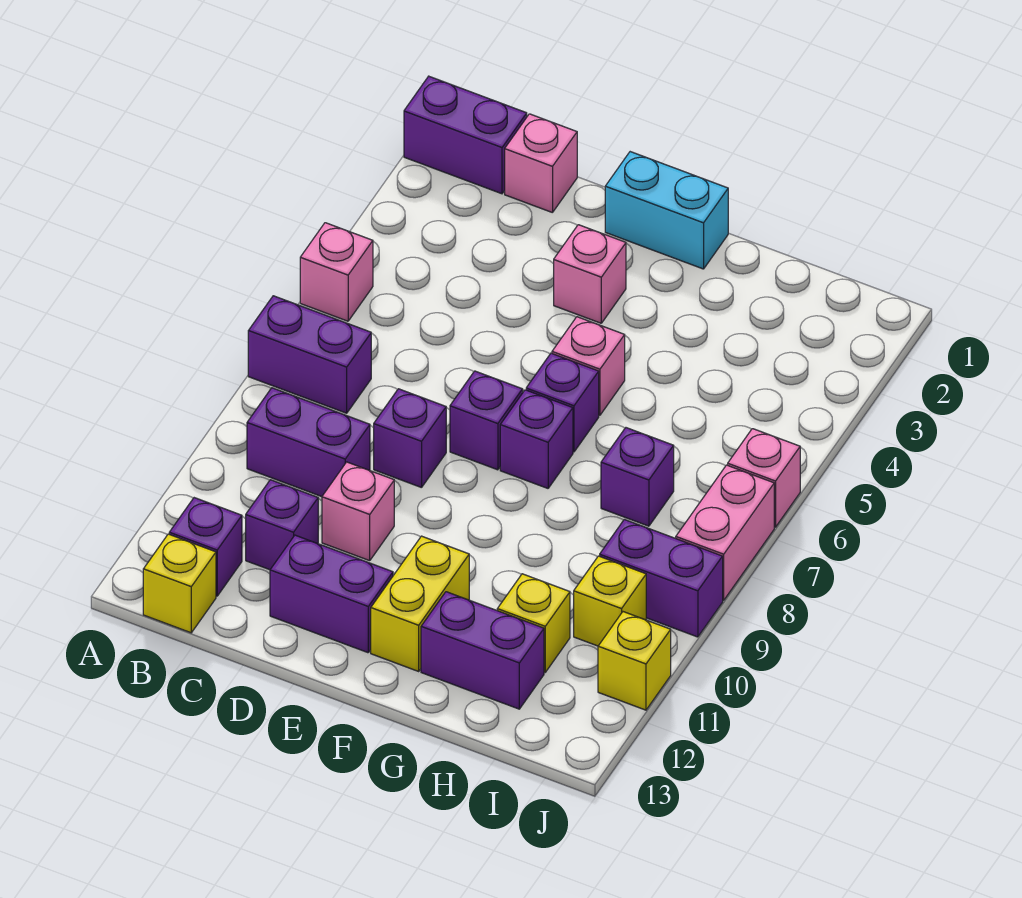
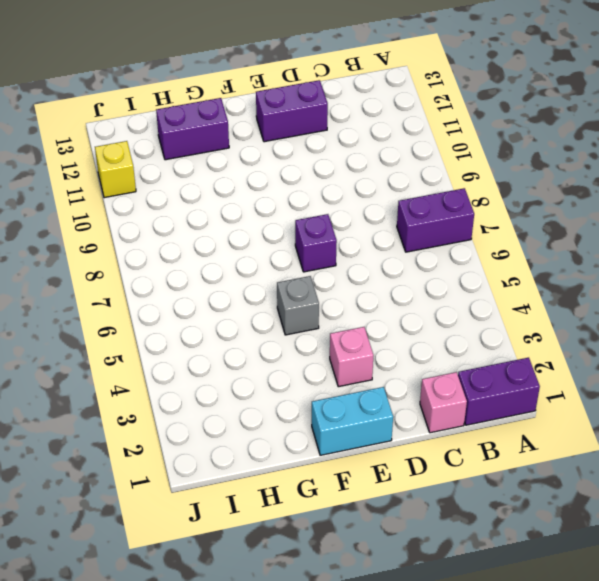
grey brick F5 level 1 -> pink brick F5 level 1
none -> pink brick A5 level 1
none -> purple brick B9:C9 level 1
none -> purple brick B12 level 1

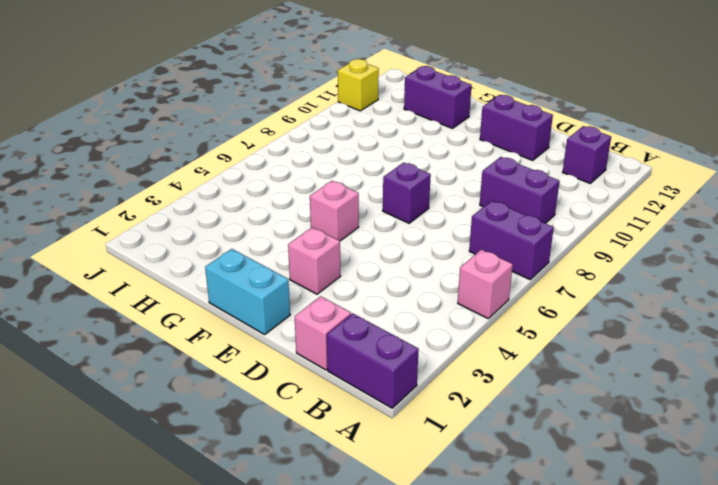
none -> yellow brick B13 level 1
none -> purple brick C11 level 1
none -> purple brick D8 level 1

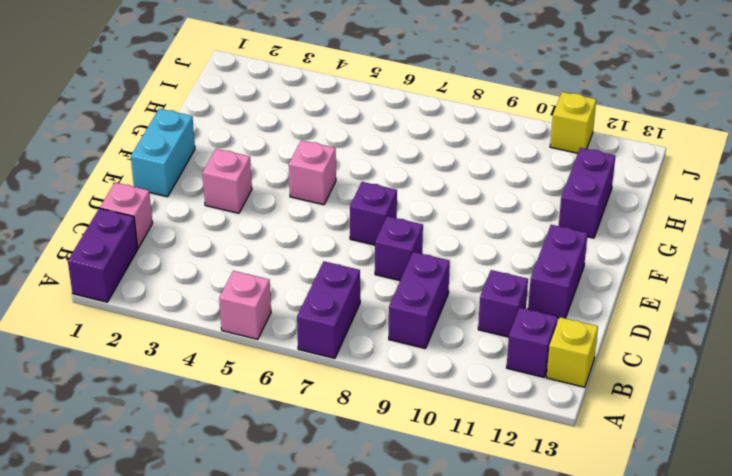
none -> pink brick D10 level 1
none -> purple brick F6 level 1
none -> purple brick F7 level 1

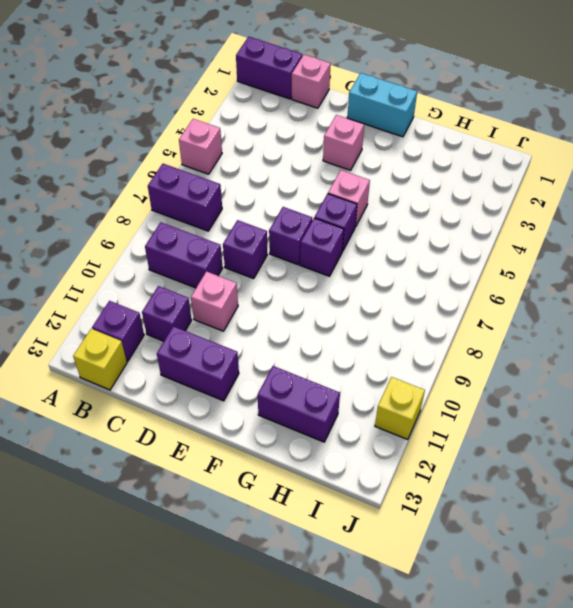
none -> yellow brick F11:F12 level 1
none -> purple brick H7 level 1
none -> yellow brick H11 level 1

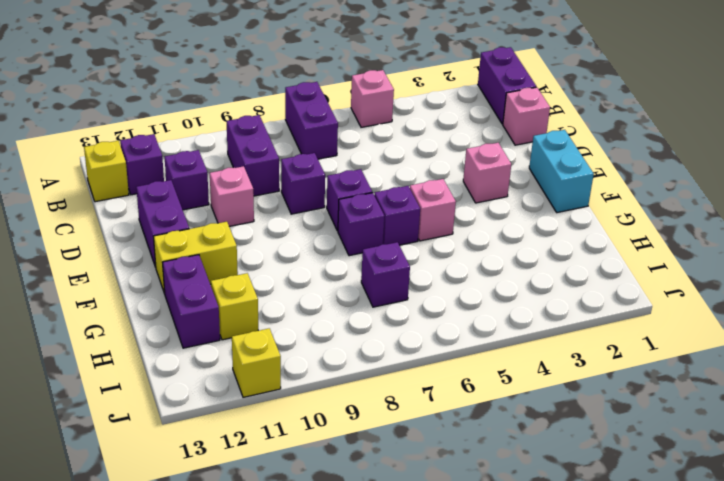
none -> purple brick I9:J9 level 1
none -> yellow brick I10 level 1
none -> pink brick J6 level 1

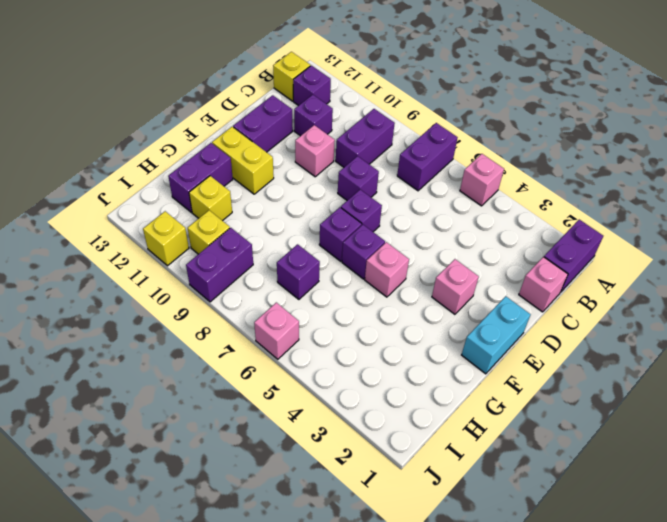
none -> pink brick J7:J8 level 1

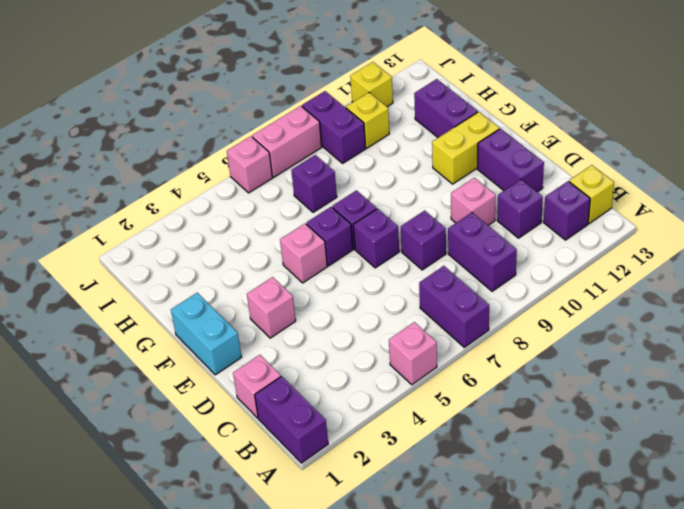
none -> yellow brick H11 level 1

